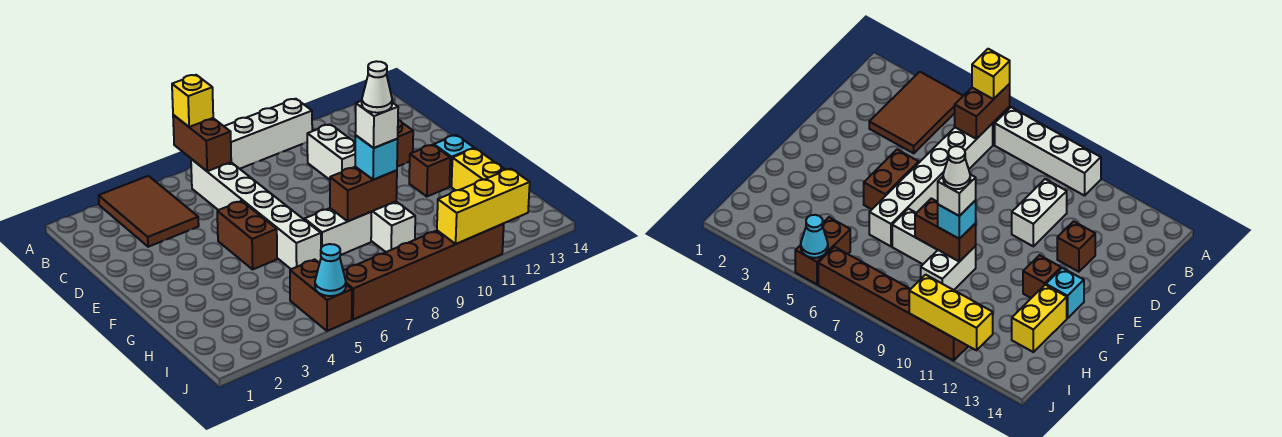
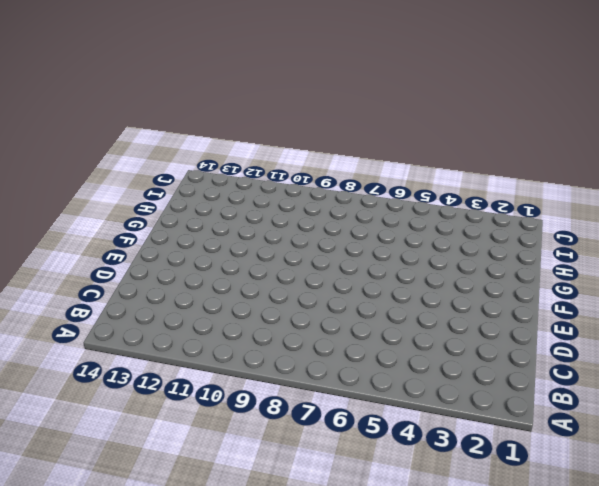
none -> brown tile A3:C4 level 1
none -> white brick A7:A10 level 1
none -> white brick B6:G6 level 1

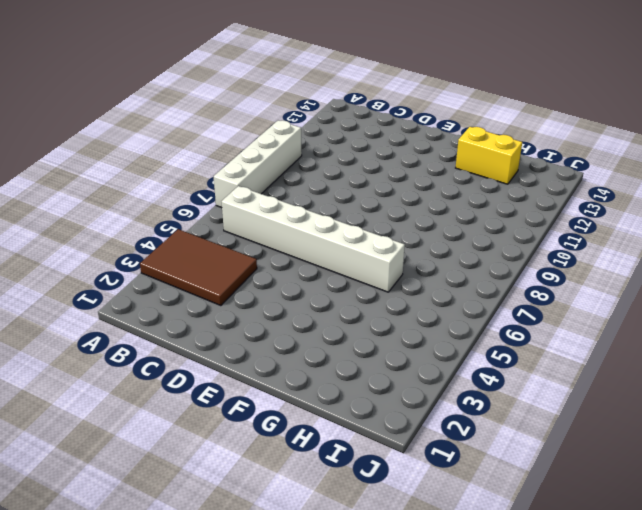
none -> white brick C10:D10 level 1
none -> brown brick D12 level 1
none -> brown brick E5:F5 level 1

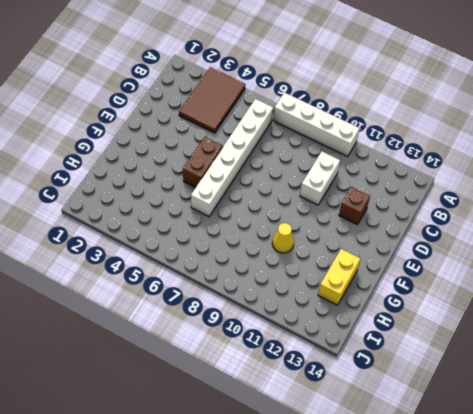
yellow cone G10 level 1 -> none
none -> brown brick F12 level 1
none -> cyan brick F13 level 1
none -> white brick G7:G8 level 1

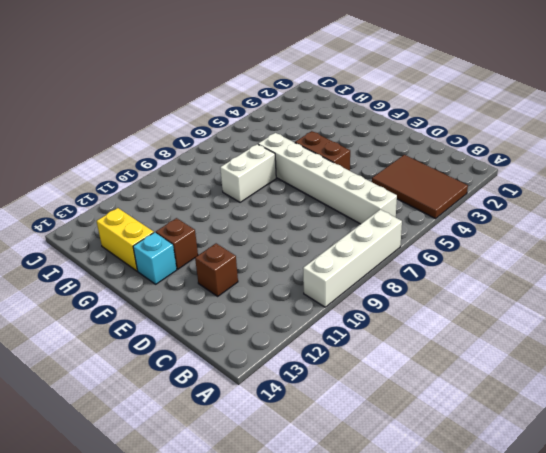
none -> white brick C10:D10 level 1
none -> white brick G9:H9 level 1
none -> brown brick I5:J5 level 1

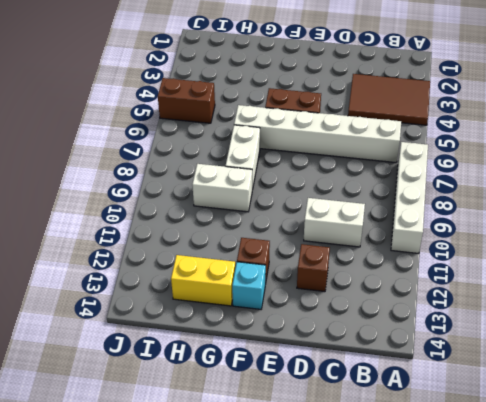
none -> brown brick J6:J11 level 1
none -> brown brick A6:B6 level 2
none -> brown brick G8:G9 level 2

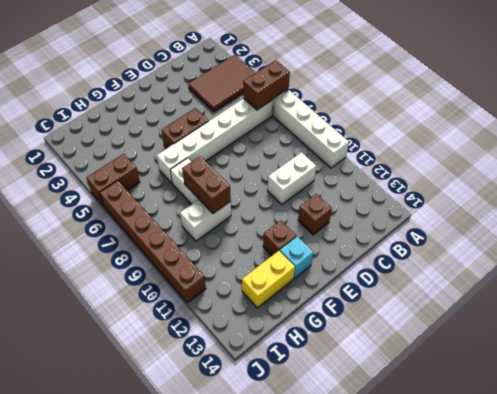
none -> cyan cone J5 level 2
none -> yellow brick J10:J12 level 2
none -> yellow brick A6 level 3

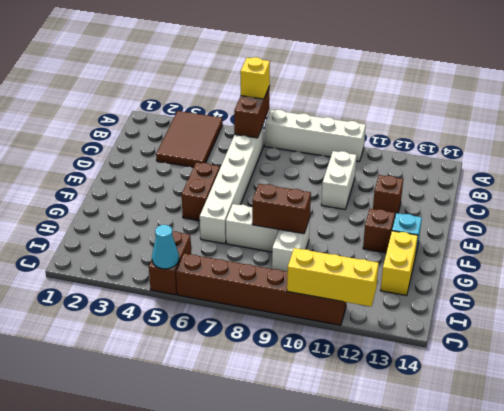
none -> cyan brick G9 level 3
none -> white brick G9 level 4
none -> white cone G9 level 5

